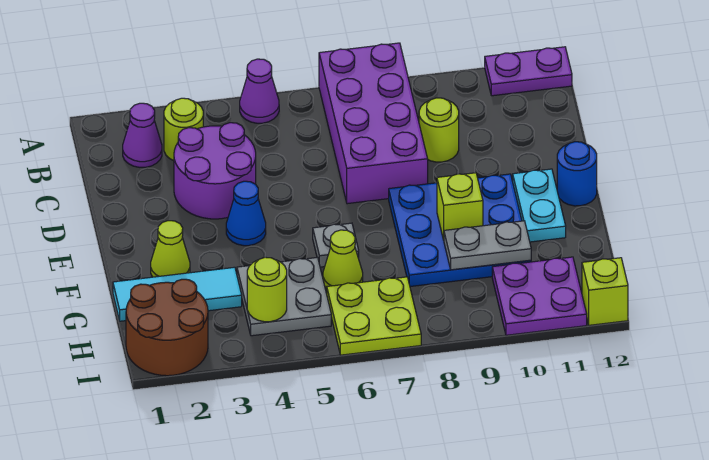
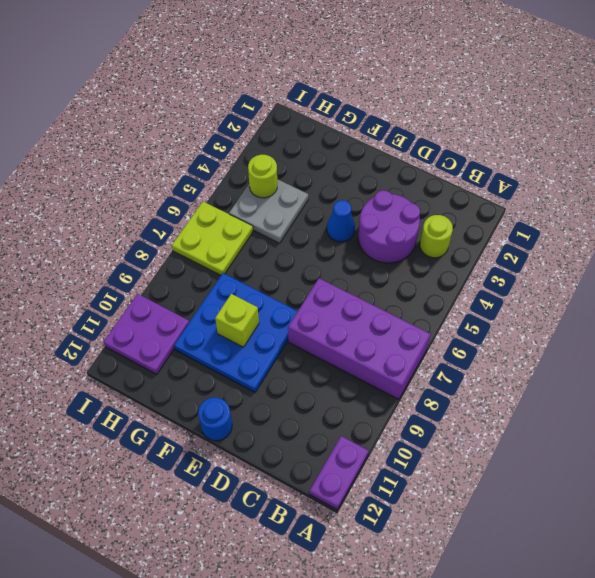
none -> purple cone A5 level 1
none -> purple cone B2 level 1
none -> lime round brick C9 level 1

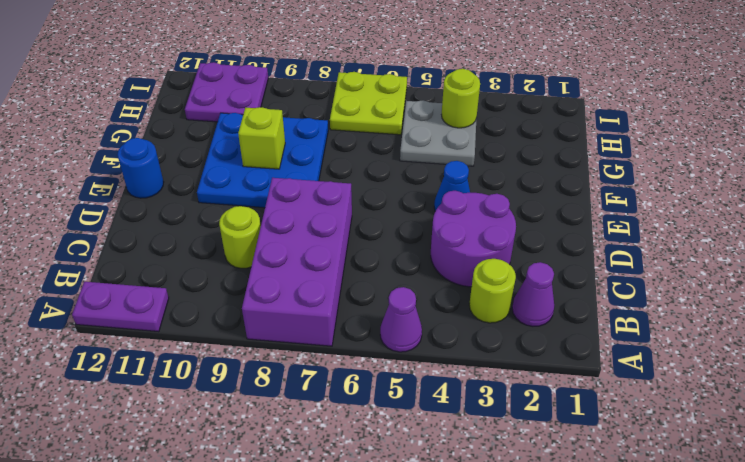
none -> cyan plate E11:F11 level 1
none -> lime cone F2 level 1
none -> grey plate F6 level 1

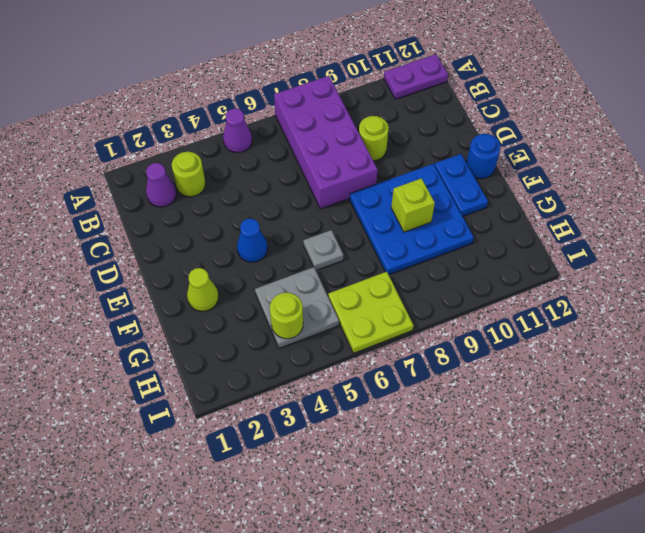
blue plate E11:F11 level 1 -> cyan plate E11:F11 level 1
none -> purple round brick C3:D4 level 1
none -> cyan tile G1:G3 level 1
none -> lime cone G6 level 1

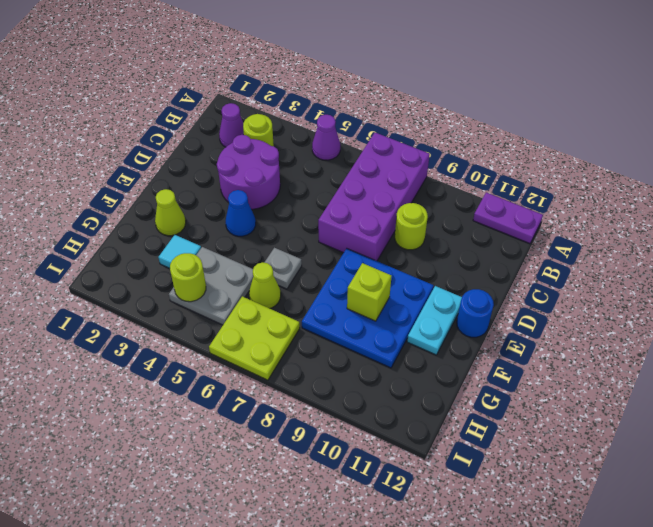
cyan tile G3 level 1 -> cyan tile G1:G3 level 1
none -> brown round brick H1:I2 level 1
none -> purple plate H10:I11 level 1
none -> lime brick I12 level 1

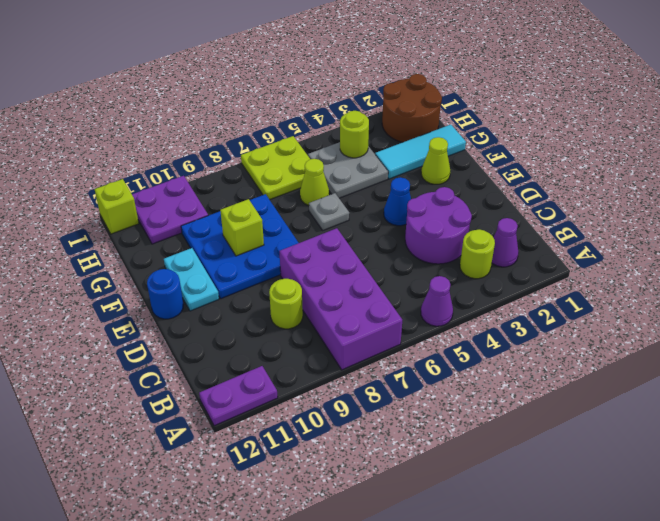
none -> grey plate G9:G10 level 2

